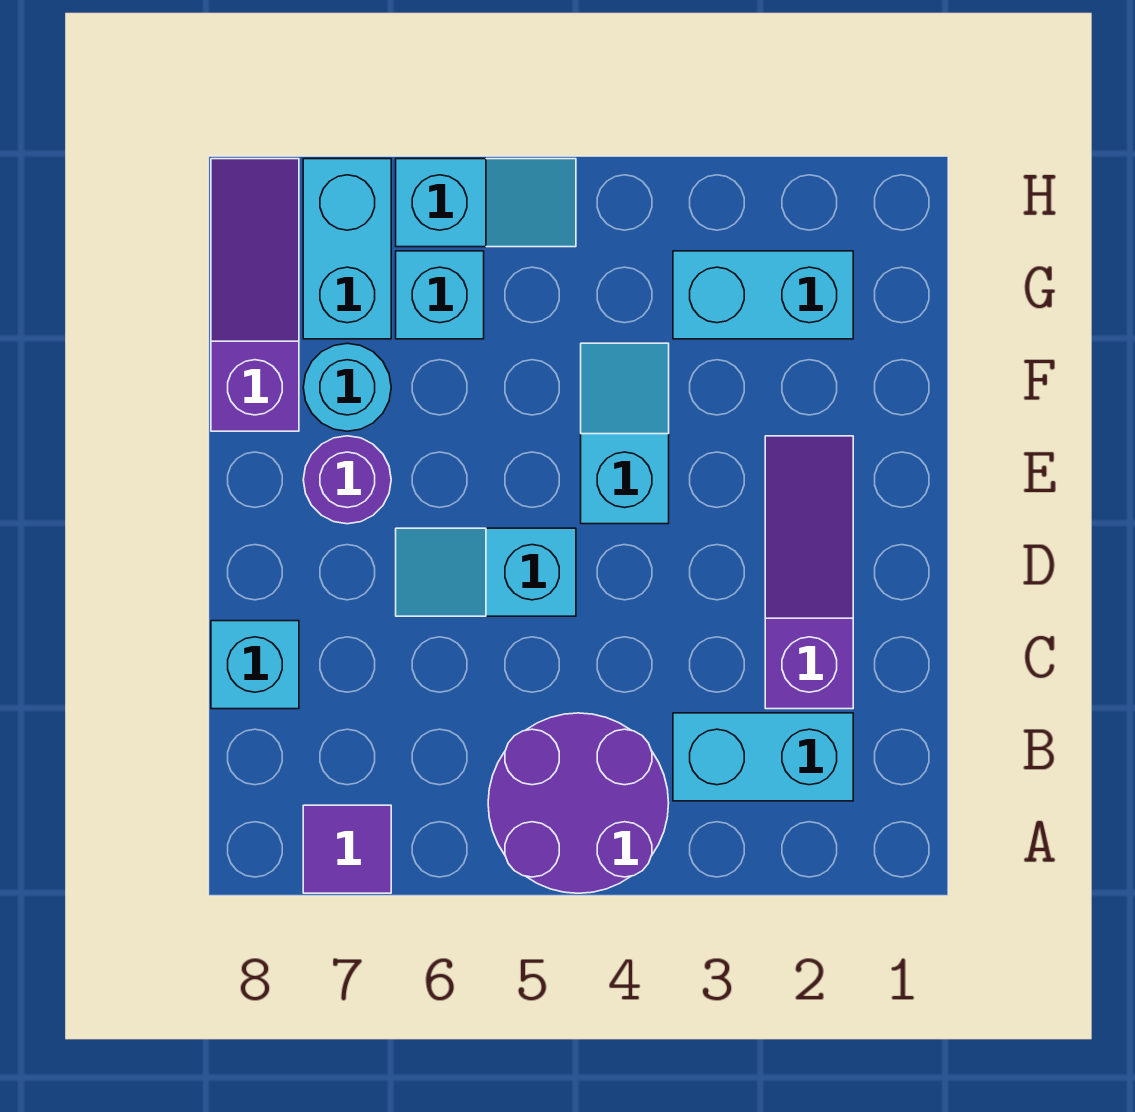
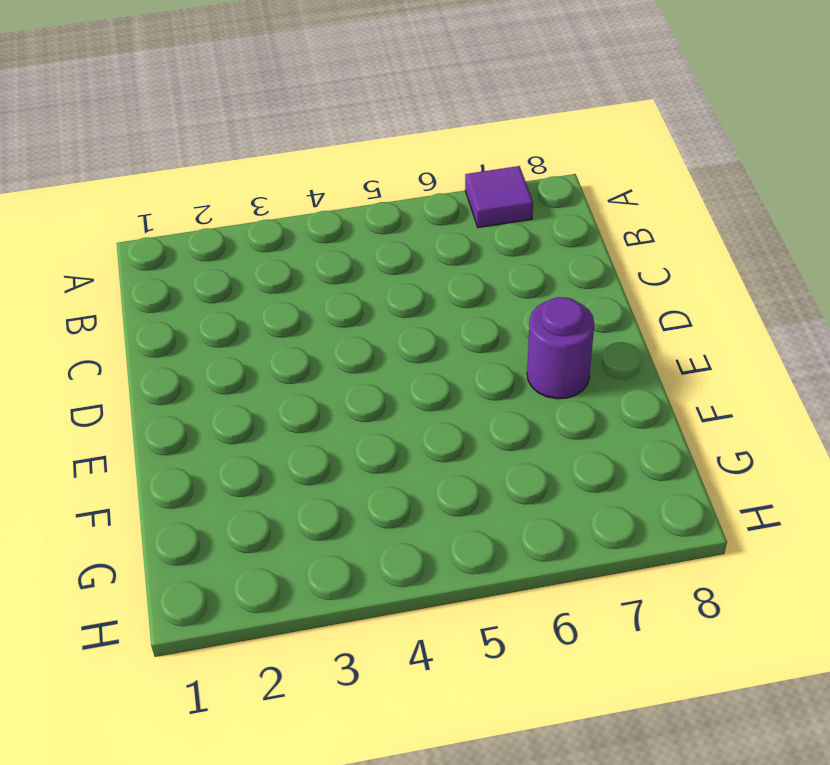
none -> purple round brick A4:B5 level 1
none -> cyan brick B2:B3 level 1
none -> purple slope C2:E2 level 1 top C

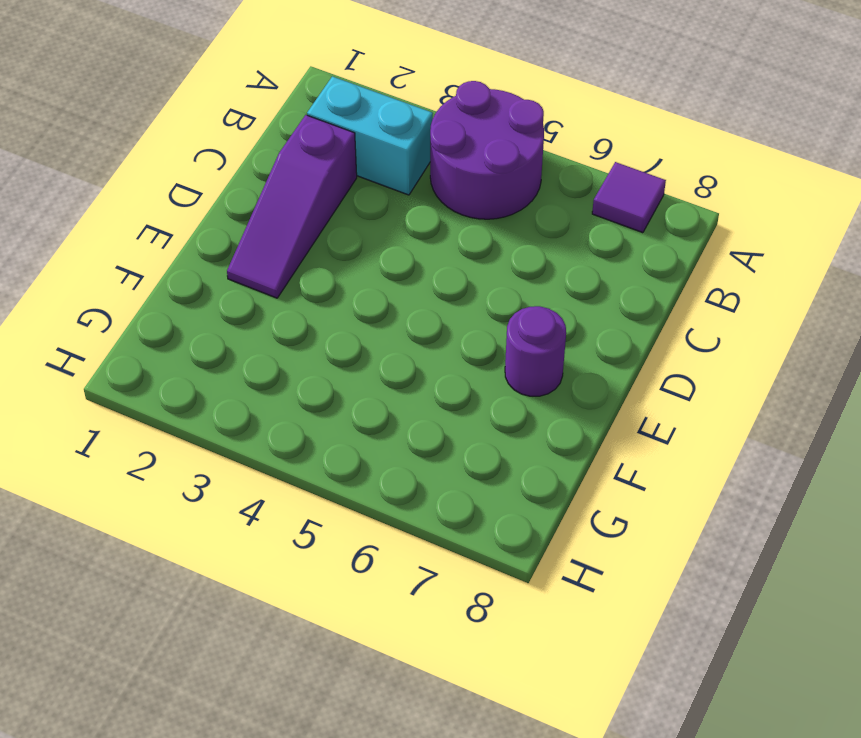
none -> cyan brick C8 level 1
none -> cyan slope D5:D6 level 1 top 5
none -> cyan slope E4:F4 level 1 top E

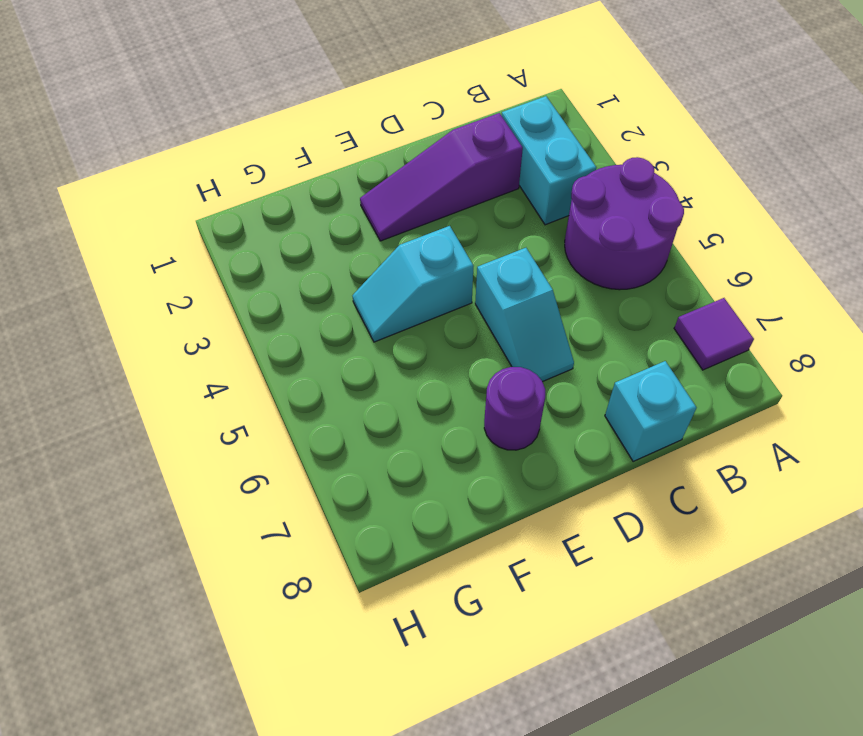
none -> cyan round brick F7 level 1
none -> purple slope F8:H8 level 1 top F
none -> cyan brick G2:G3 level 1

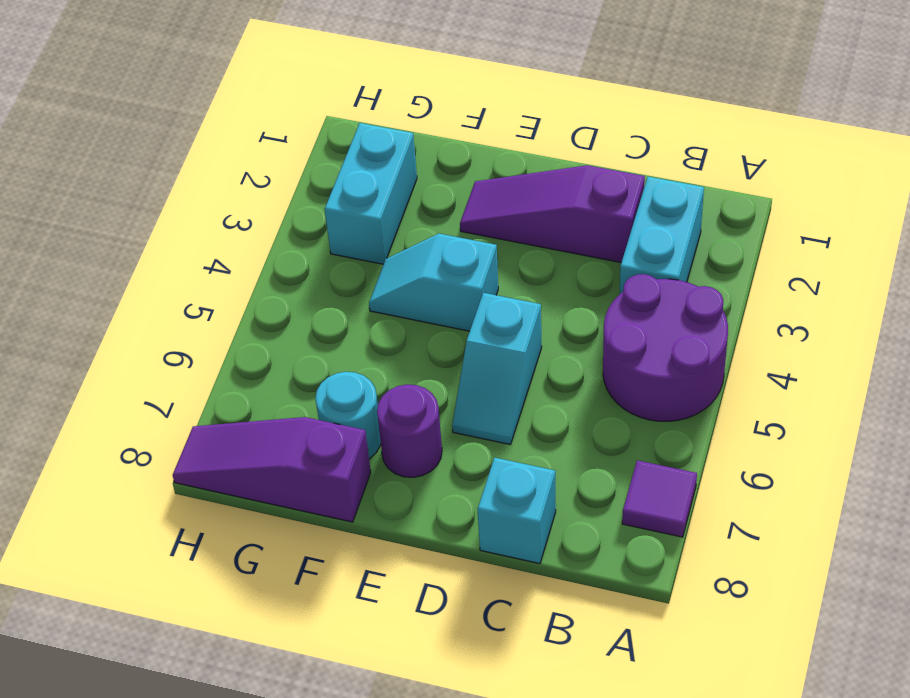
none -> cyan brick G6 level 1
none -> cyan brick G7:H7 level 1
none -> cyan slope H5:H6 level 1 top 6

